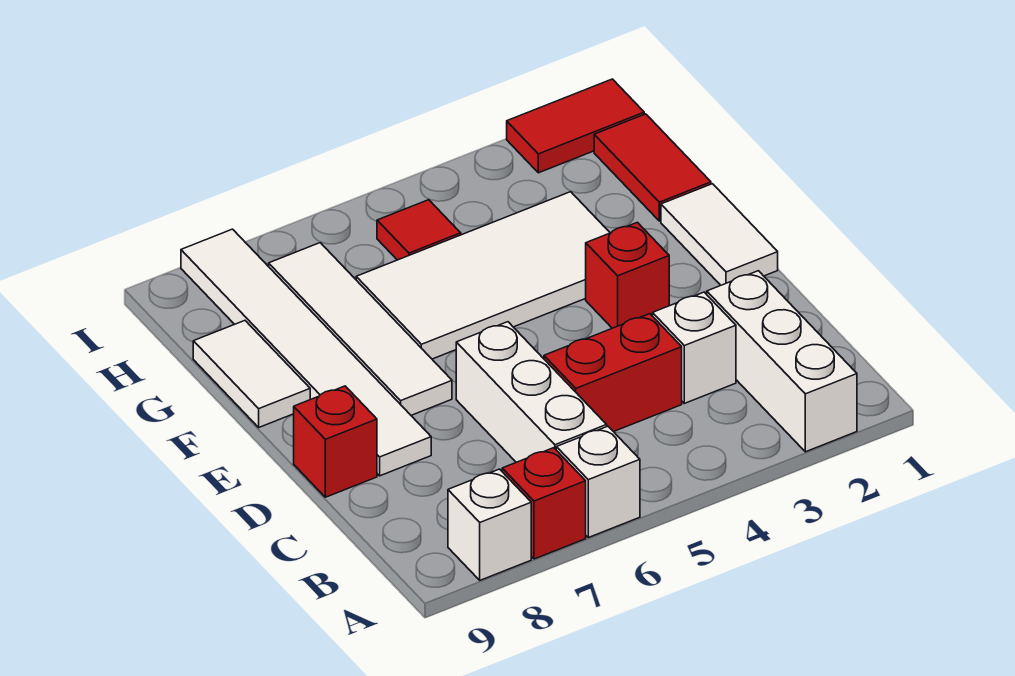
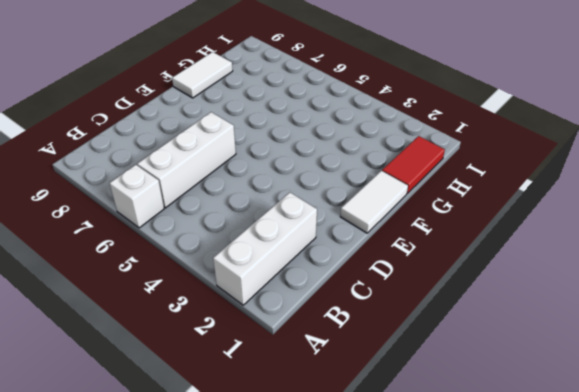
none -> red brick A7 level 1
none -> white brick A8 level 1
none -> white brick C3 level 1

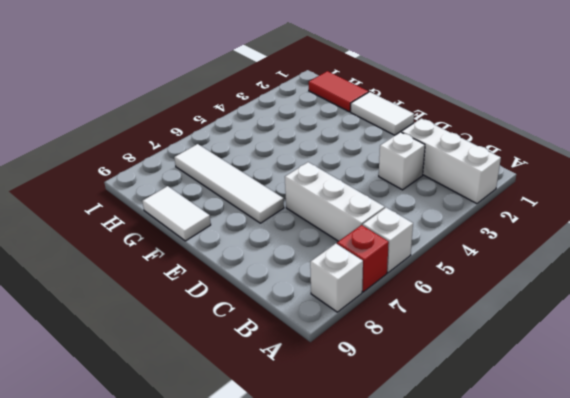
none -> red brick C4:C5 level 1
none -> white tile D8:I8 level 1
none -> red brick D9 level 1

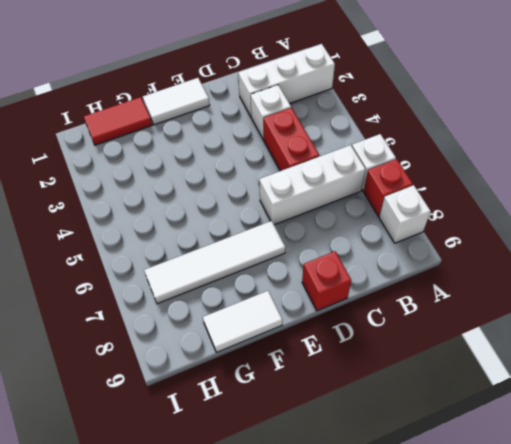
none -> white tile D8:I8 level 1
none -> red brick E3 level 1
none -> white tile F3:G6 level 1

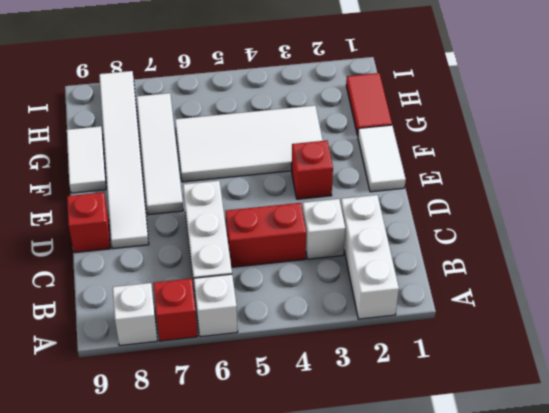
none -> red tile H5 level 1
none -> red tile I1:I2 level 1

